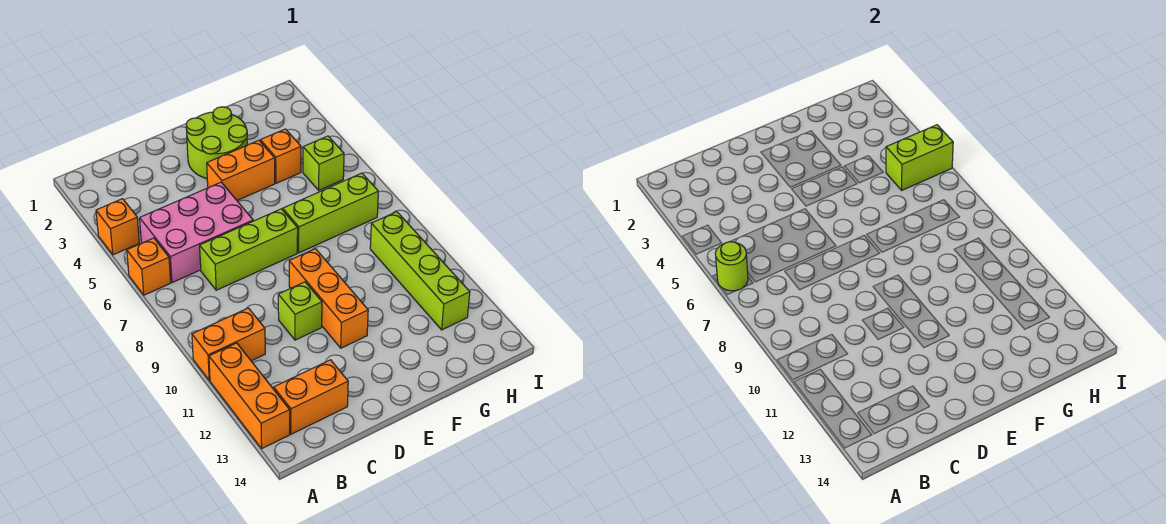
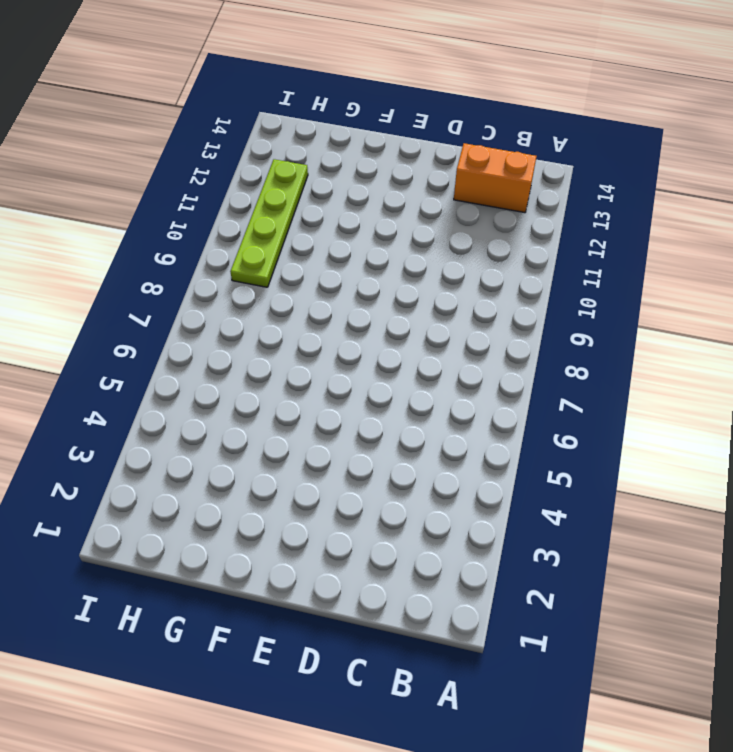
lime plate H9:H12 level 1 -> lime brick H9:H12 level 1
none -> orange brick A4 level 1
none -> orange brick A6 level 1
none -> orange brick A10:B10 level 1

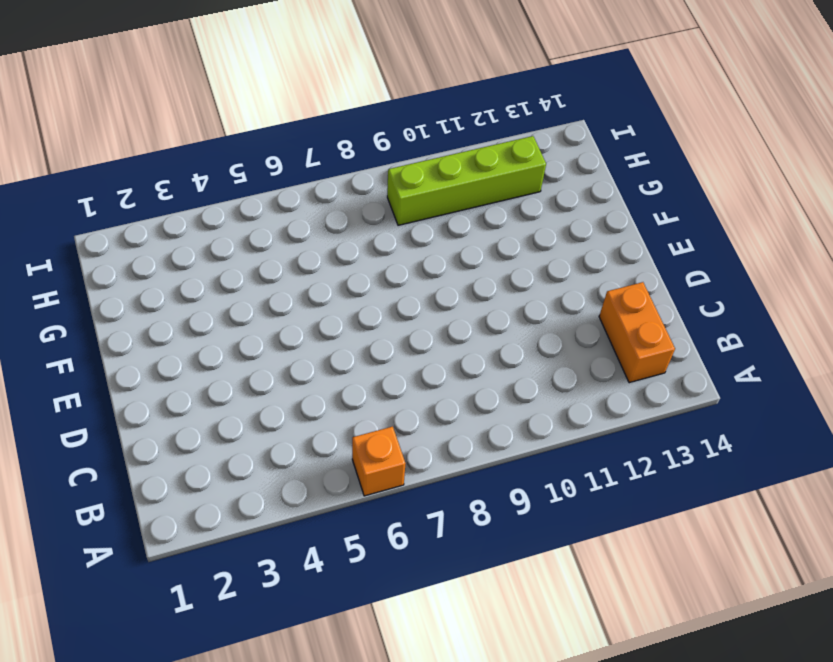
none -> orange brick A4 level 1
none -> orange brick A10:B10 level 1
none -> orange brick A11:A13 level 1

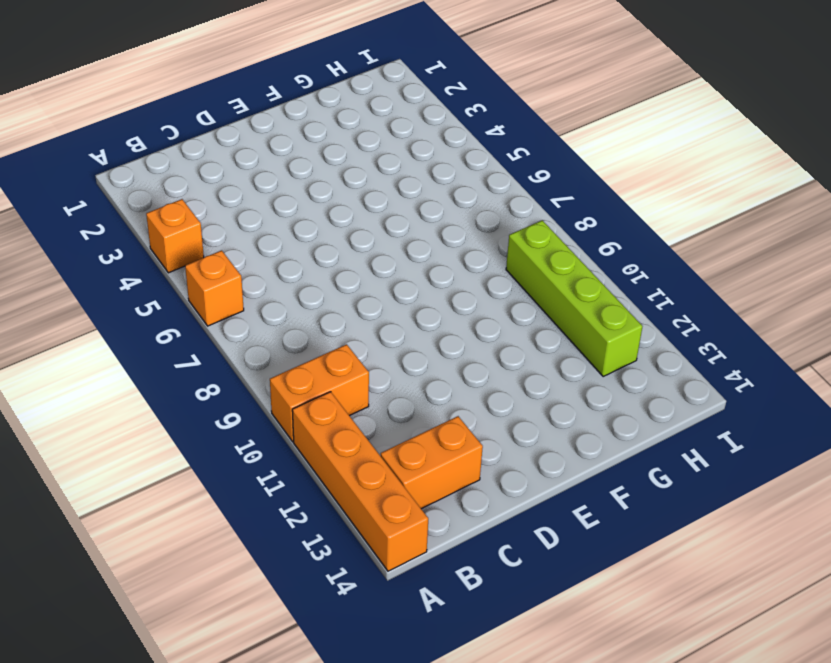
orange brick A11:A14 level 1 -> orange brick A11:A13 level 1
none -> pink brick B5:D6 level 1
none -> lime brick C7:E7 level 1
none -> lime brick D10 level 1

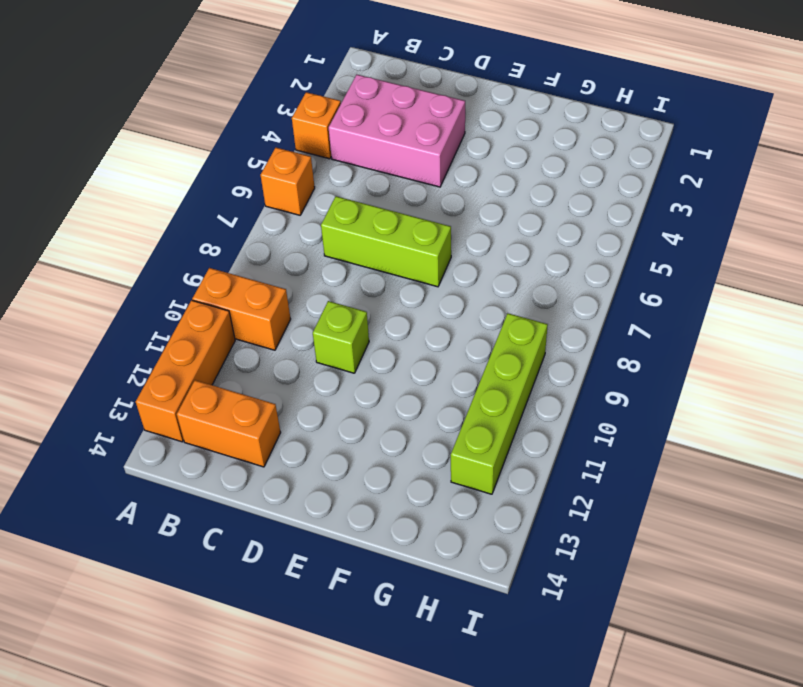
pink brick B3:D4 level 1 -> pink brick B5:D6 level 1
none -> lime round brick E2:F3 level 1
none -> orange brick E4:F4 level 1
none -> orange brick E9:E11 level 1

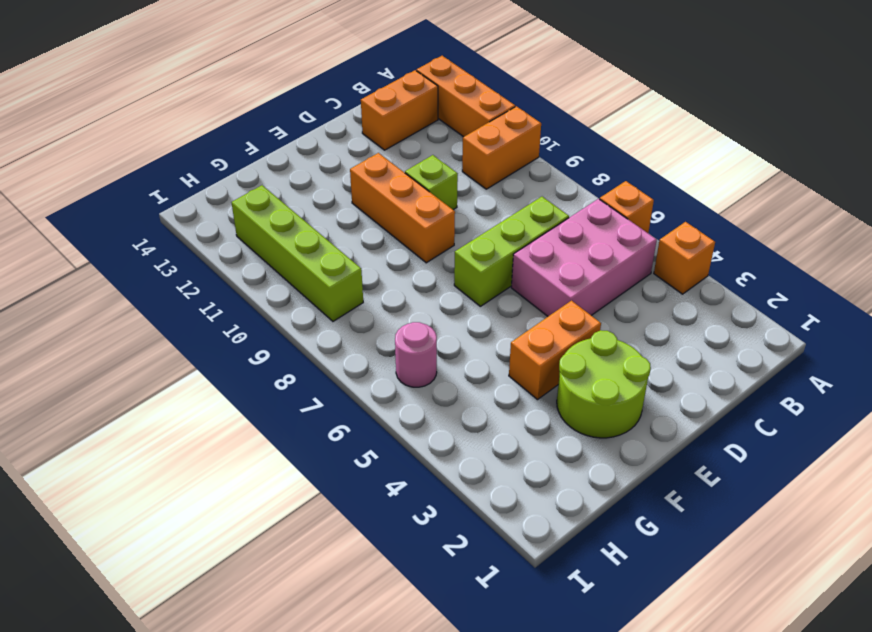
pink round brick H6 level 1 -> none
none -> lime brick F7:H7 level 1
none -> orange brick G4 level 1
none -> lime brick H5 level 1

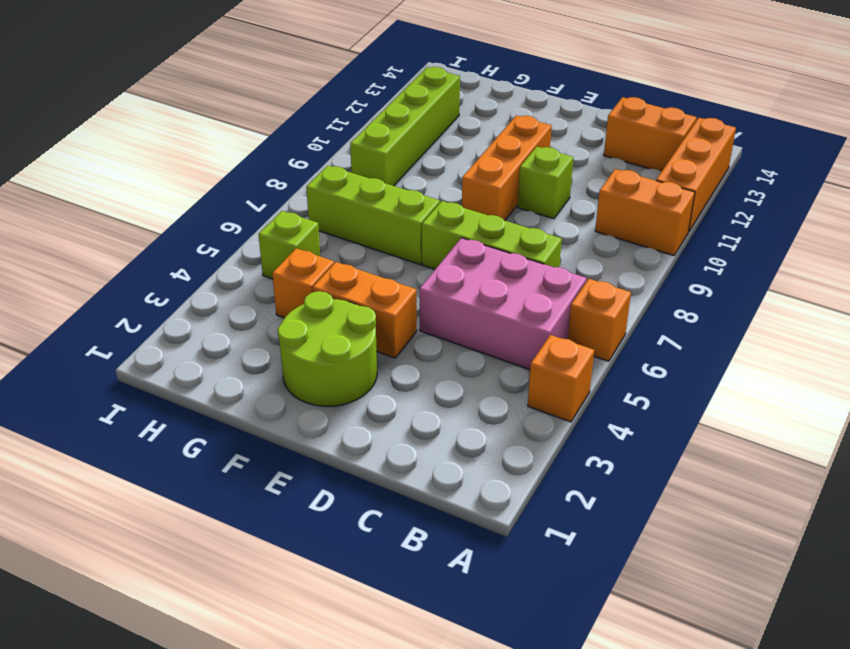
none -> lime round brick A6 level 2
none -> lime brick H5:I5 level 2

